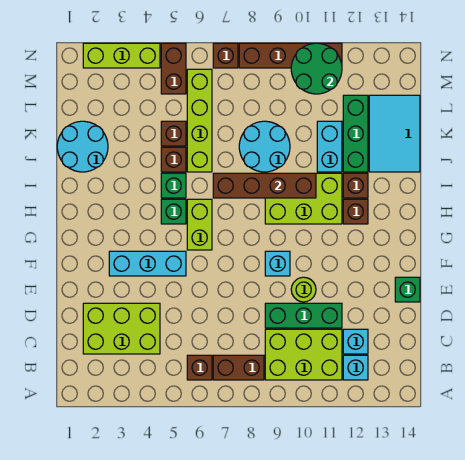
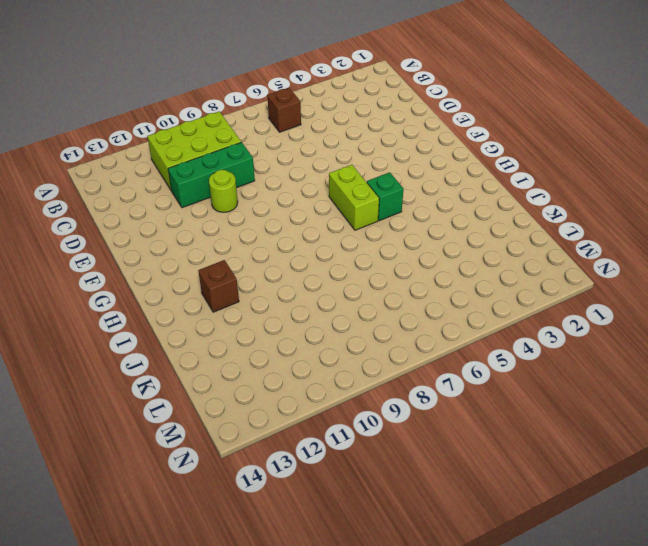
none -> brown brick B7:B8 level 1
none -> cyan brick B12 level 1
none -> lime brick C2:D4 level 1
none -> cyan brick C12 level 1

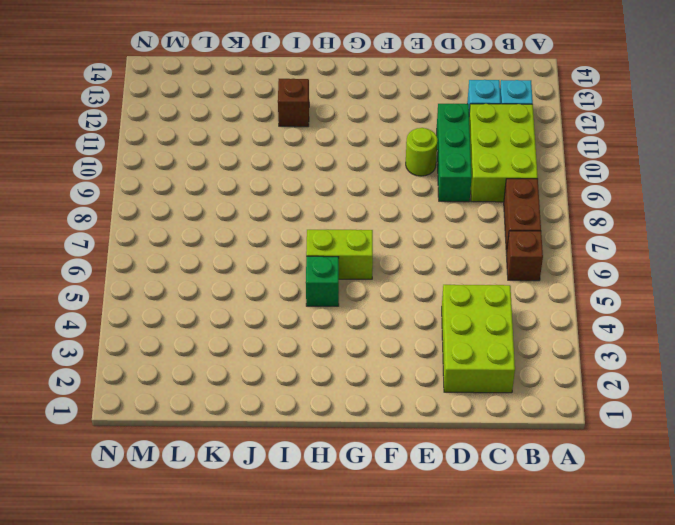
none -> green brick E14 level 1
none -> cyan brick F3:F5 level 1
none -> cyan brick F9 level 1
none -> lime brick H9:I11 level 1

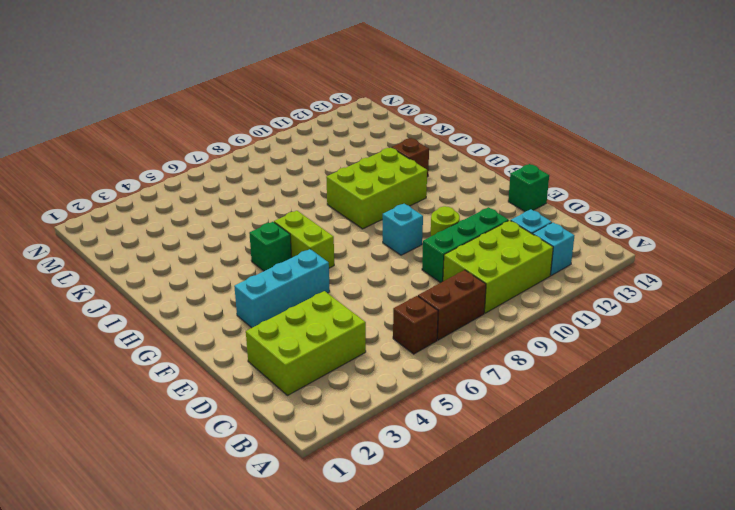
none -> brown brick H12 level 1
none -> green brick I5 level 1
none -> cyan round brick J1:K2 level 1
none -> brown brick J5 level 1

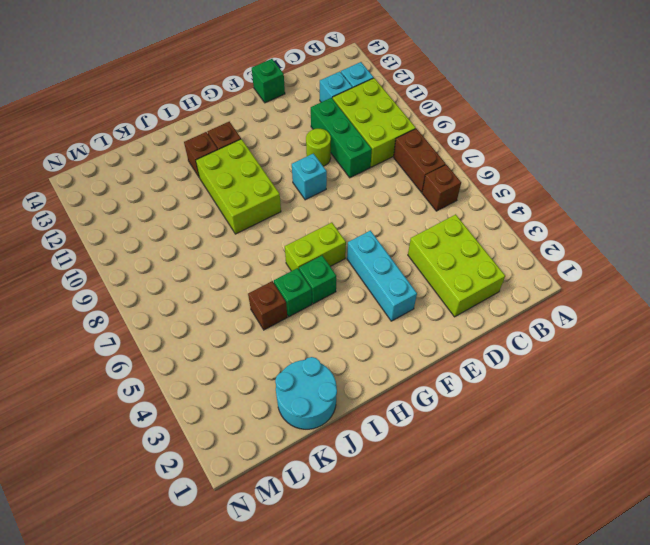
none -> lime brick J6:M6 level 1
none -> cyan round brick J8:K9 level 1
none -> cyan brick J11:K11 level 1
none -> green brick J12:L12 level 1

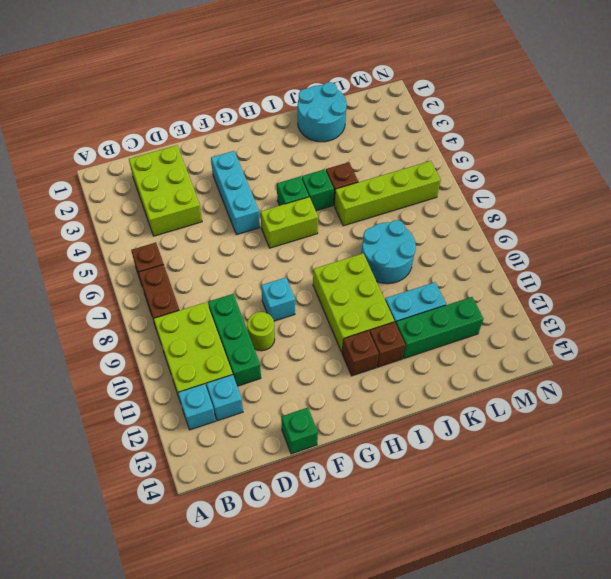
none -> cyan tile J13:L14 level 1
none -> brown brick K5 level 1
none -> brown brick M5:N5 level 1
none -> lime brick N2:N4 level 1

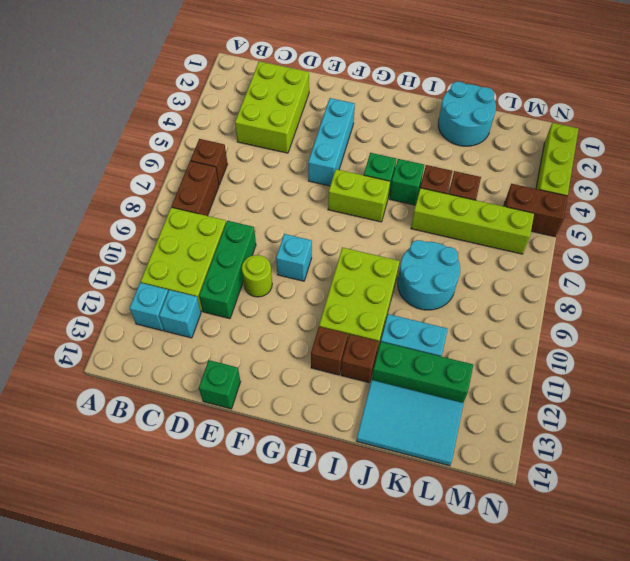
none -> brown brick N7 level 1
none -> brown brick N8:N11 level 1
none -> brown brick I7:I10 level 2
none -> green round brick M10:N11 level 2

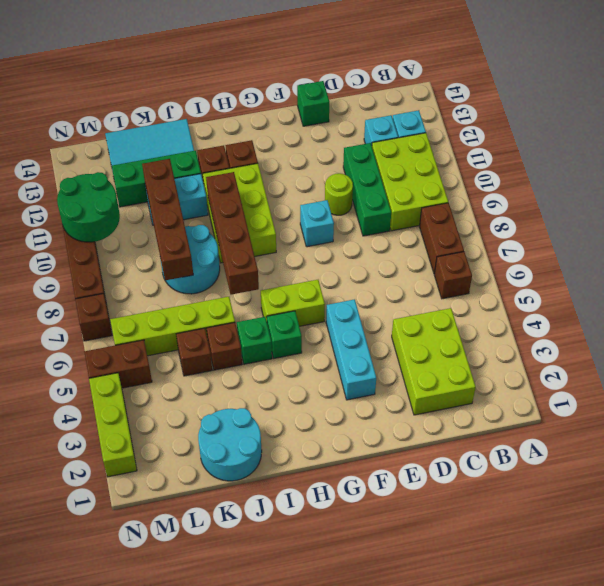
brown brick K8:K11 level 2 -> none

